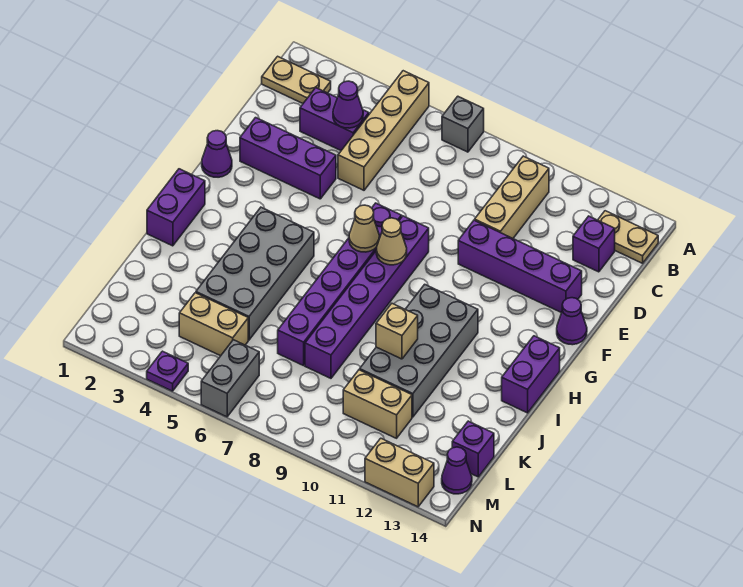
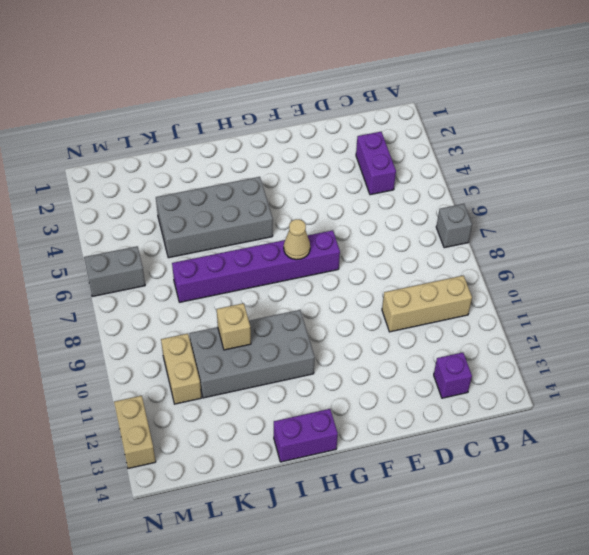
none -> tan brick A5:D5 level 1
none -> tan plate B1:B2 level 1
none -> tan plate B13:B14 level 1

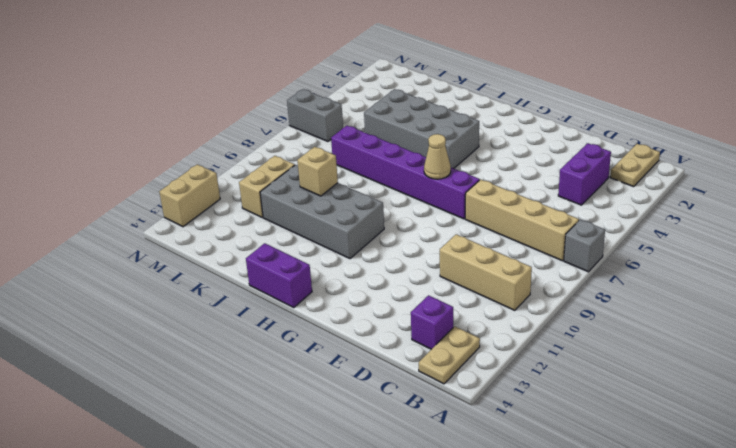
tan brick B7:E7 level 1 -> tan brick A5:D5 level 1
none -> purple brick E2:E4 level 1
none -> purple brick E10:E13 level 1
none -> purple cone F1 level 1

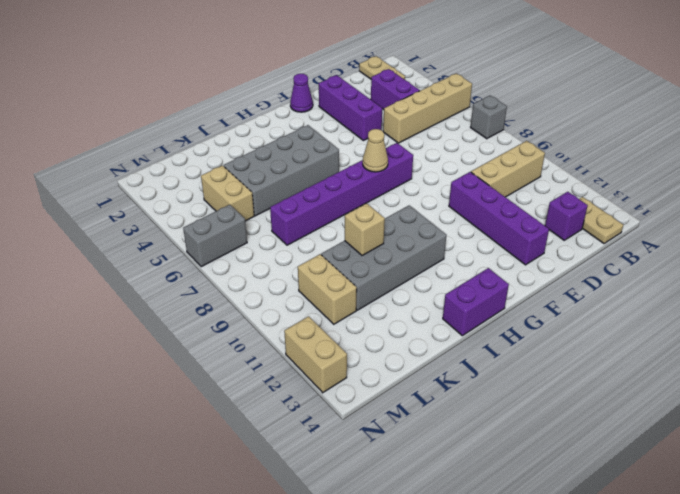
none -> purple brick F8:K8 level 1
none -> purple cone F14 level 1
none -> purple brick H1:I1 level 1

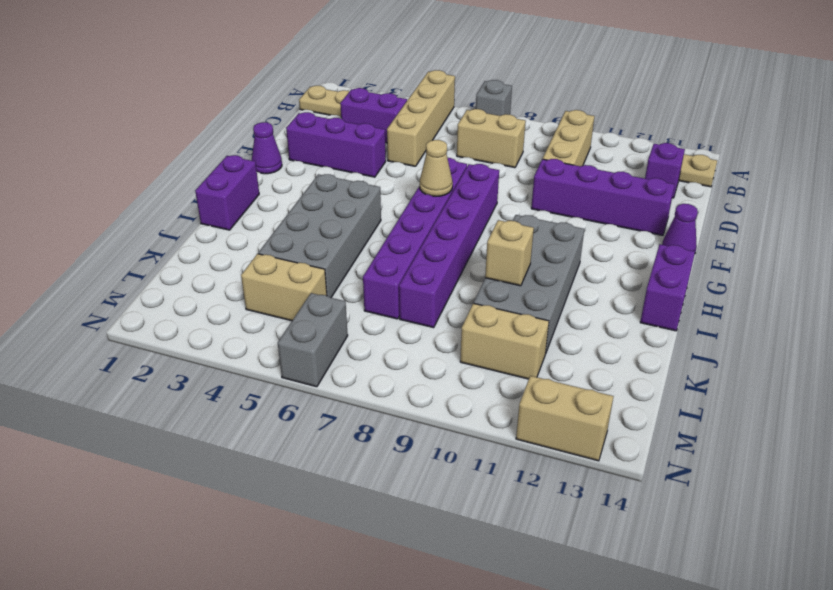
tan brick C7:C8 level 1 -> none
none -> purple brick L14 level 1
none -> purple cone M14 level 1
none -> purple plate N4 level 1

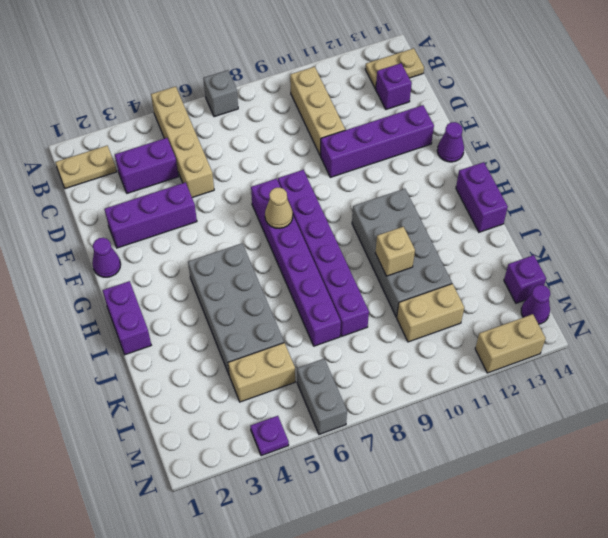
none -> purple cone C4 level 2
none -> tan cone G8 level 2

